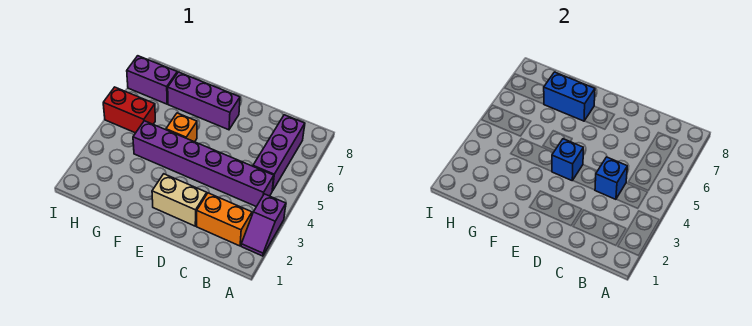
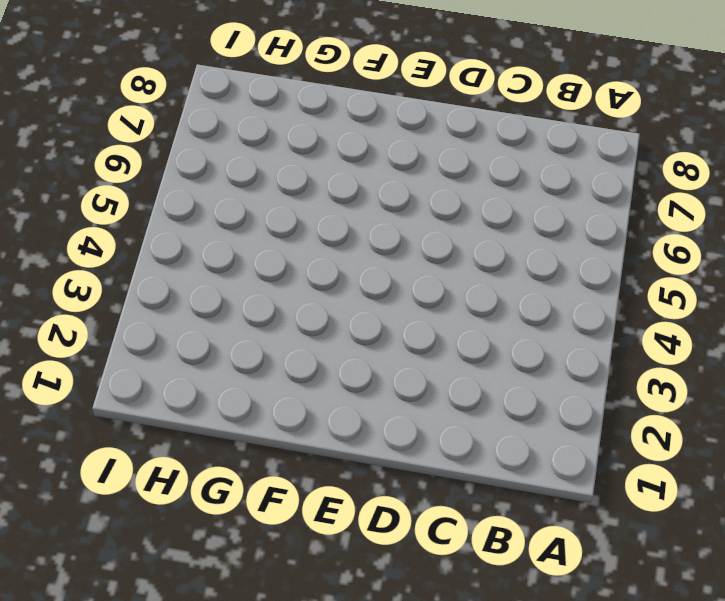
none -> purple slope A2:A3 level 1 top 3
none -> orange brick B2:C2 level 1
none -> purple brick B4:G4 level 1

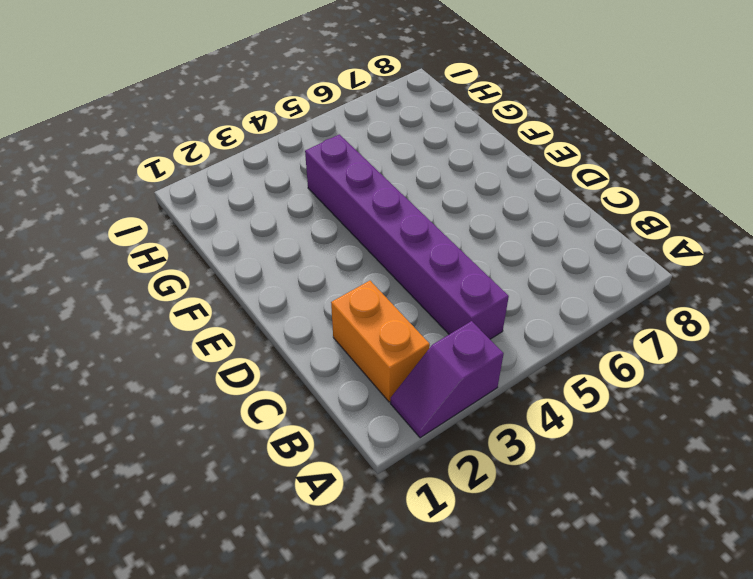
none -> purple brick B5:B7 level 1
none -> tan brick D2:E2 level 1
none -> purple brick E7:G7 level 1

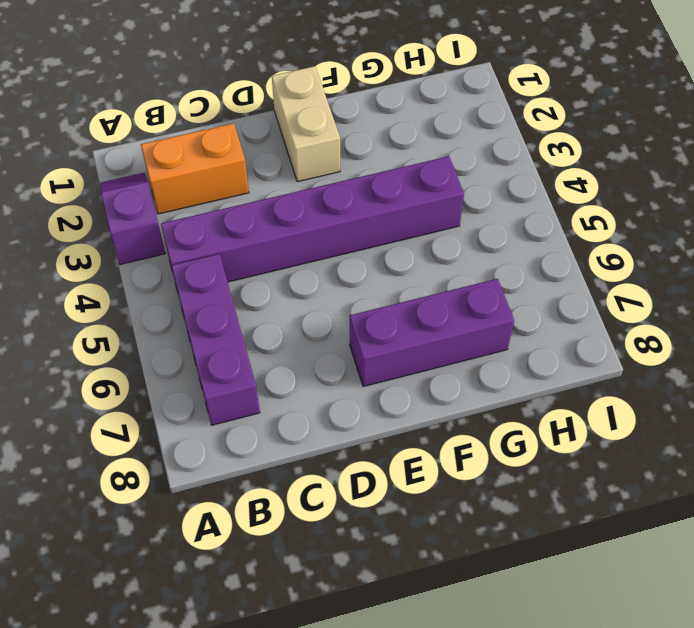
tan brick E1:E2 level 1 -> tan brick D2:E2 level 1
none -> orange brick F5 level 1
none -> red brick H5:I5 level 1
none -> purple brick H7:I7 level 1

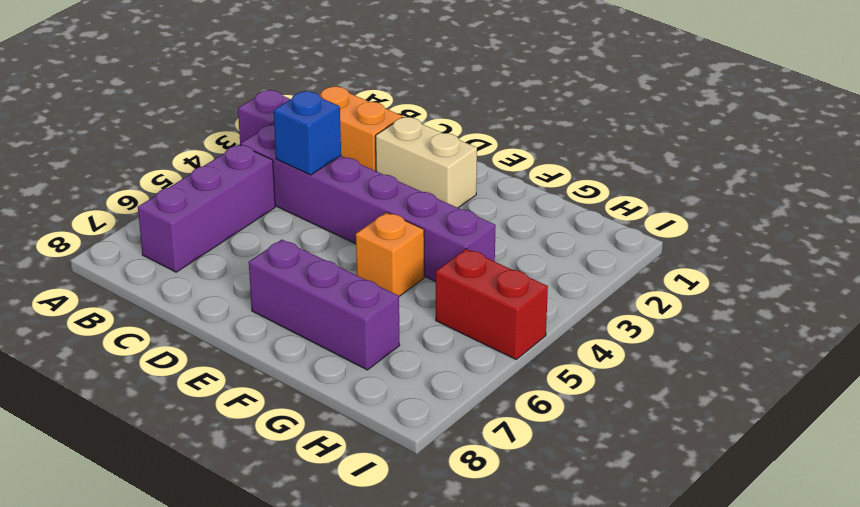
none -> purple brick H7:I7 level 1
none -> blue brick E4 level 2
none -> blue brick F7:G7 level 2

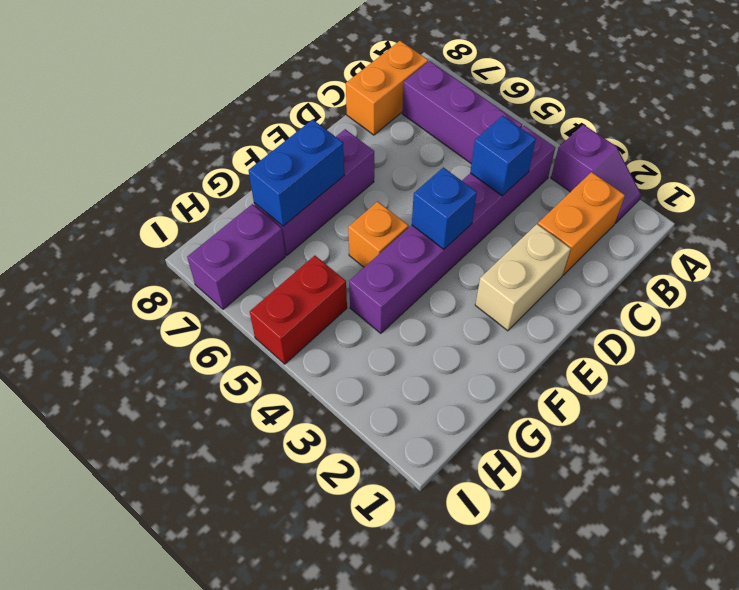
orange brick B8:C8 level 1 -> none

